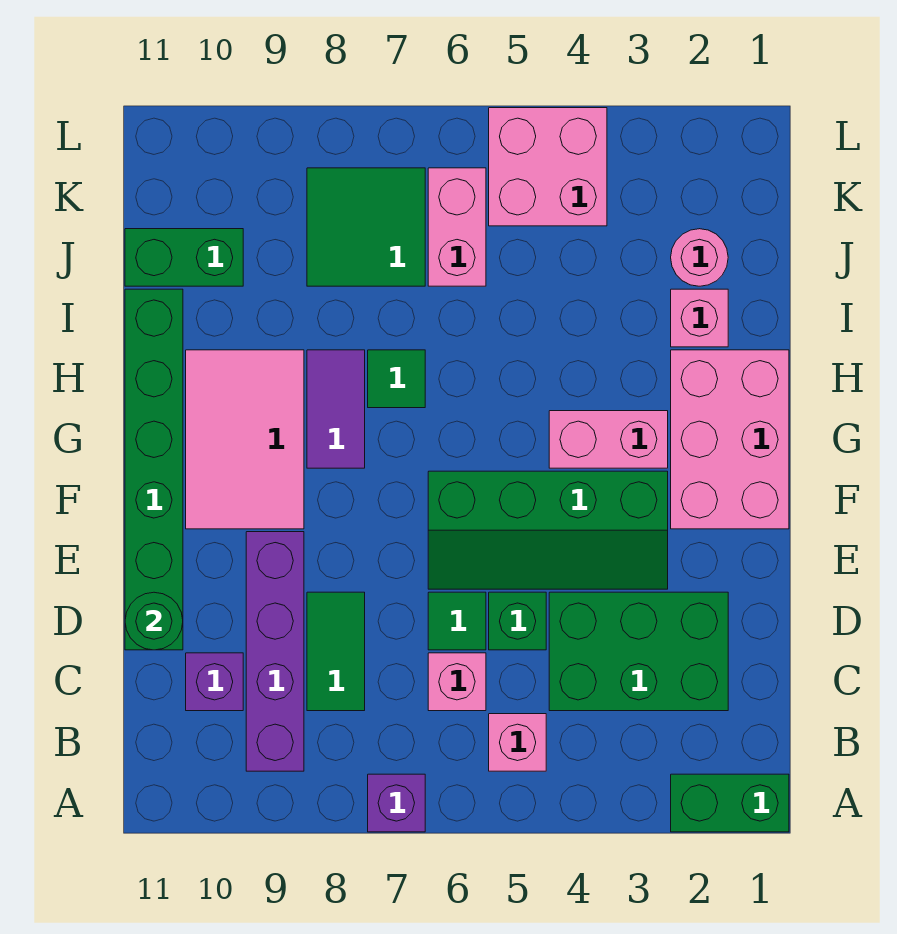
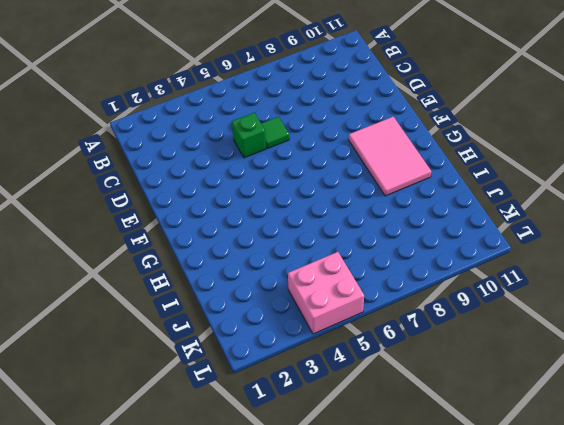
none -> green brick A1:A2 level 1
none -> purple brick A7 level 1
none -> pink brick B5 level 1

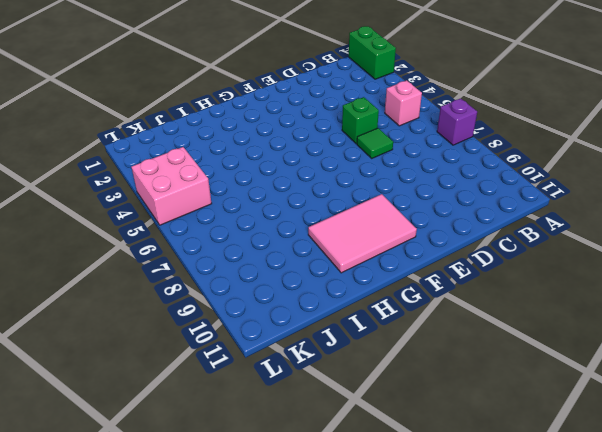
none -> purple brick B9:E9 level 1
none -> green brick C2:D4 level 1
none -> pink brick C6 level 1

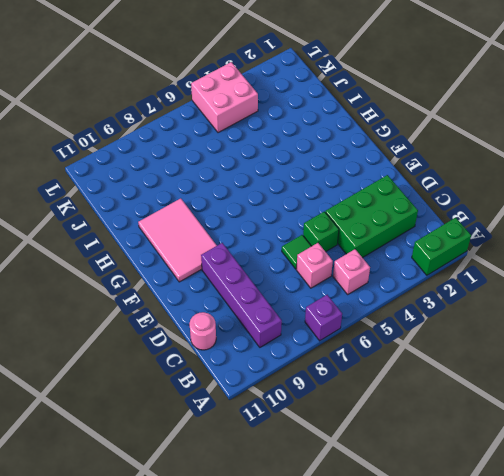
pink round brick C11 level 1 -> pink round brick J2 level 1
none -> green tile C8:D8 level 1
none -> purple brick C10 level 1
none -> green brick D11:I11 level 1

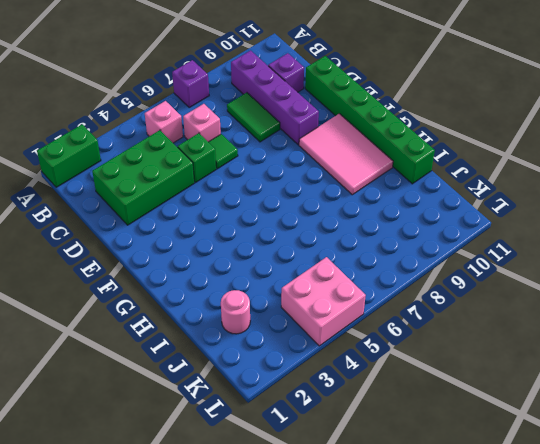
none -> green slope E3:F6 level 1 top F
none -> pink brick F1:H2 level 1
none -> pink brick G3:G4 level 1

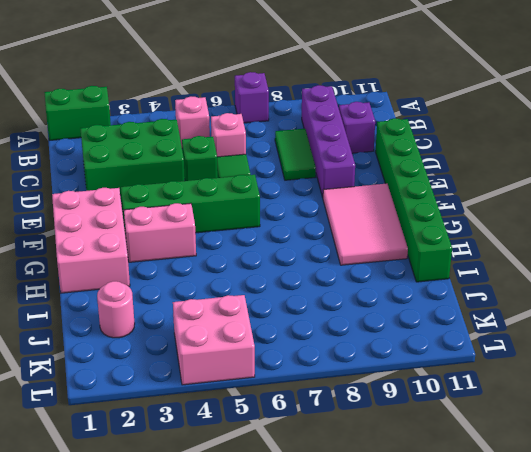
none -> purple tile G8:H8 level 1
none -> green tile H7 level 1
none -> pink brick I2 level 1

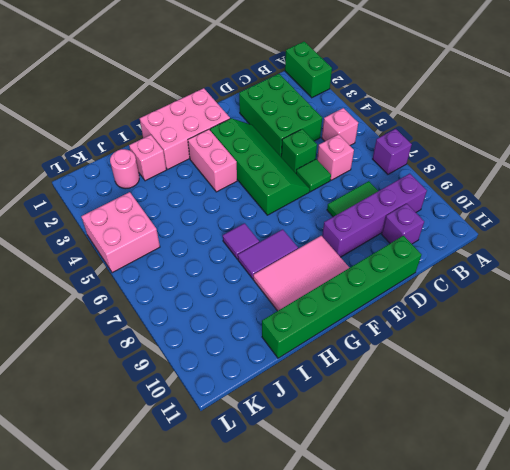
purple tile H7 level 1 -> green tile H7 level 1
none -> pink brick J6:K6 level 1
none -> green tile J7:K8 level 1
none -> green brick J10:J11 level 1

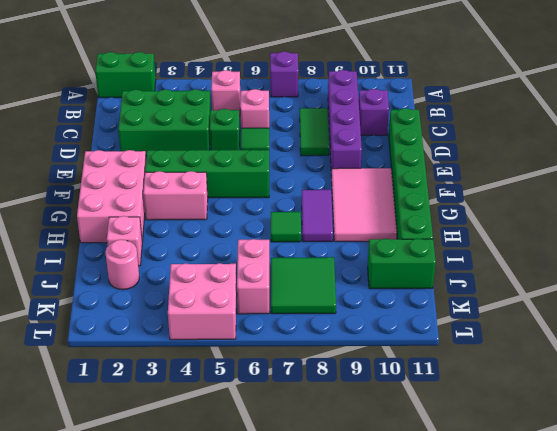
none -> green round brick D11 level 2

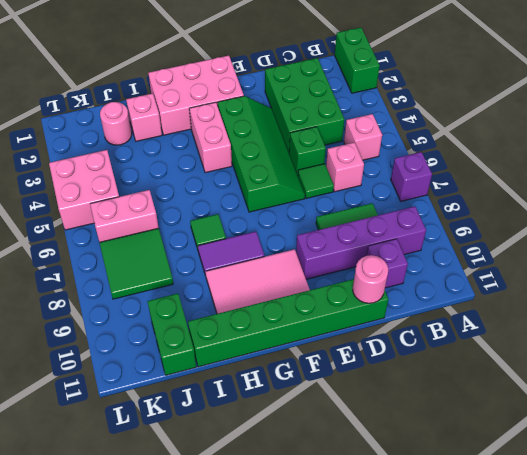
pink round brick D11 level 2 -> green round brick D11 level 2

